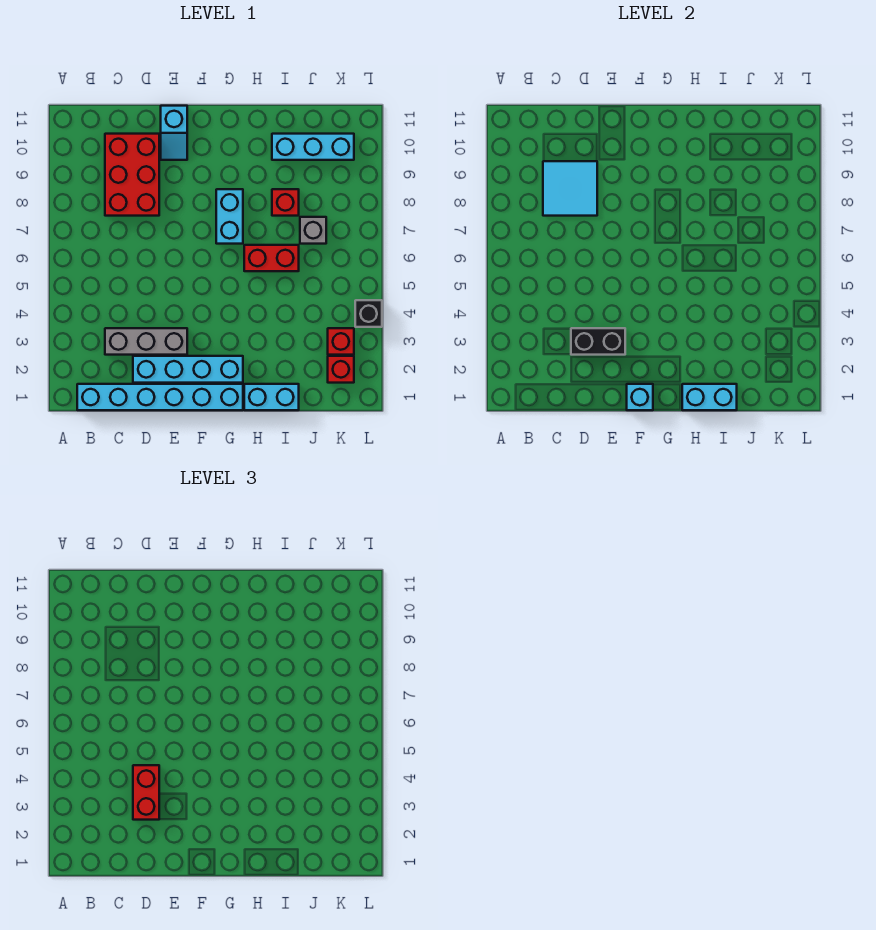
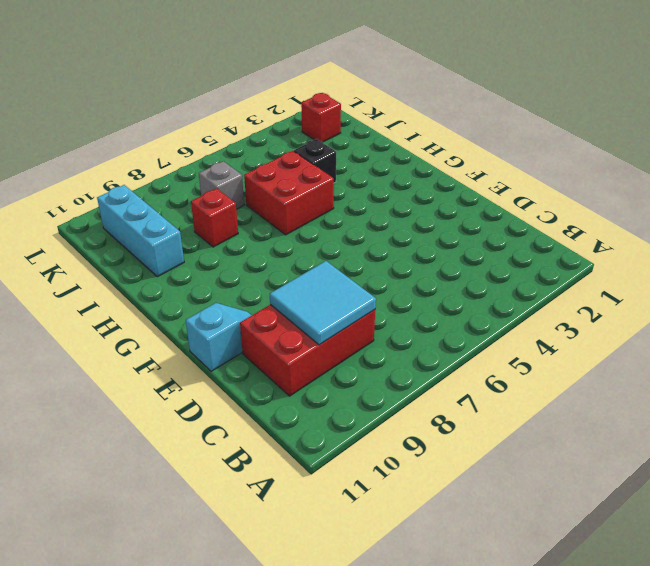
red brick H5:I6 level 1 -> red brick H6:I6 level 1
black brick I4 level 1 -> black brick L4 level 1
none -> cyan brick B1:G1 level 1
none -> grey brick C3:E3 level 1
none -> cyan brick D2:G2 level 1

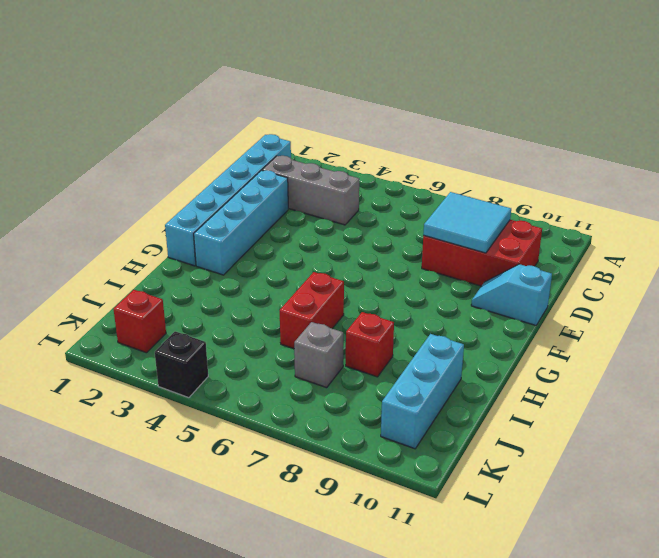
grey brick C2:C4 level 1 -> grey brick C3:E3 level 1
none -> cyan brick G7:G8 level 1
none -> cyan brick H1:I1 level 1
none -> red brick K3 level 1

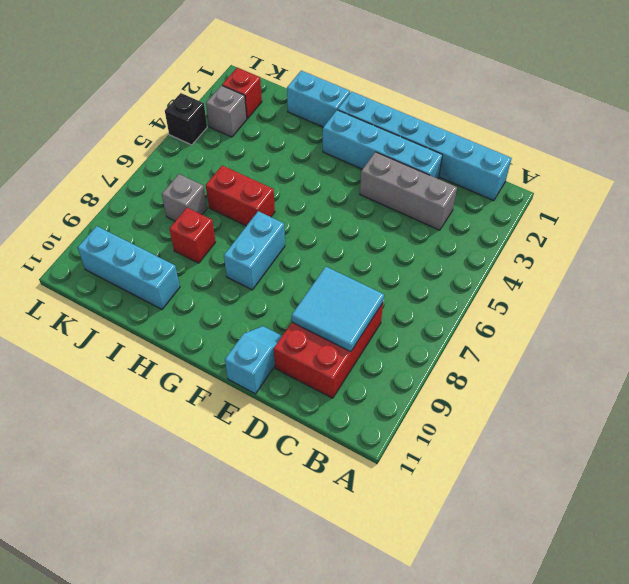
grey brick K3 level 1 -> red brick K3 level 1
none -> black brick D3:E3 level 2
none -> cyan brick F1 level 2
none -> cyan brick H1:I1 level 2

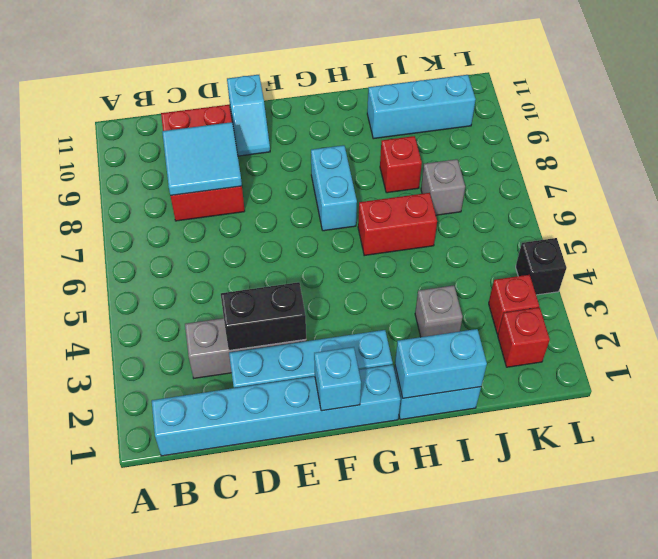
grey brick I3 level 1 -> none
none -> red brick D3:D4 level 3

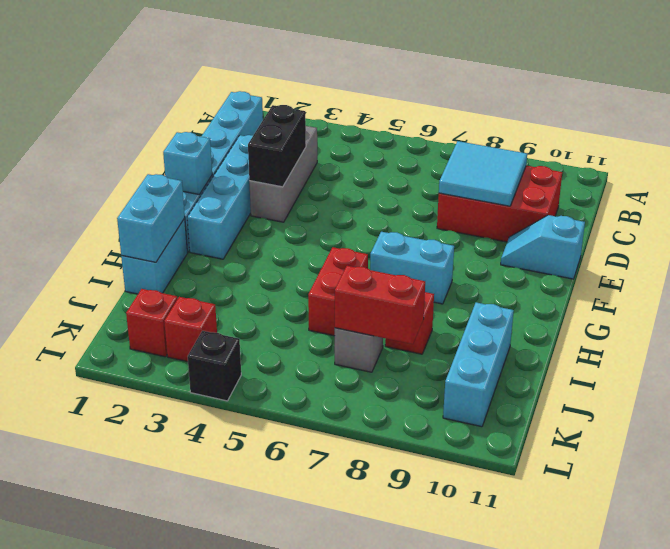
red brick J7:J8 level 2 -> red brick D3:D4 level 3

